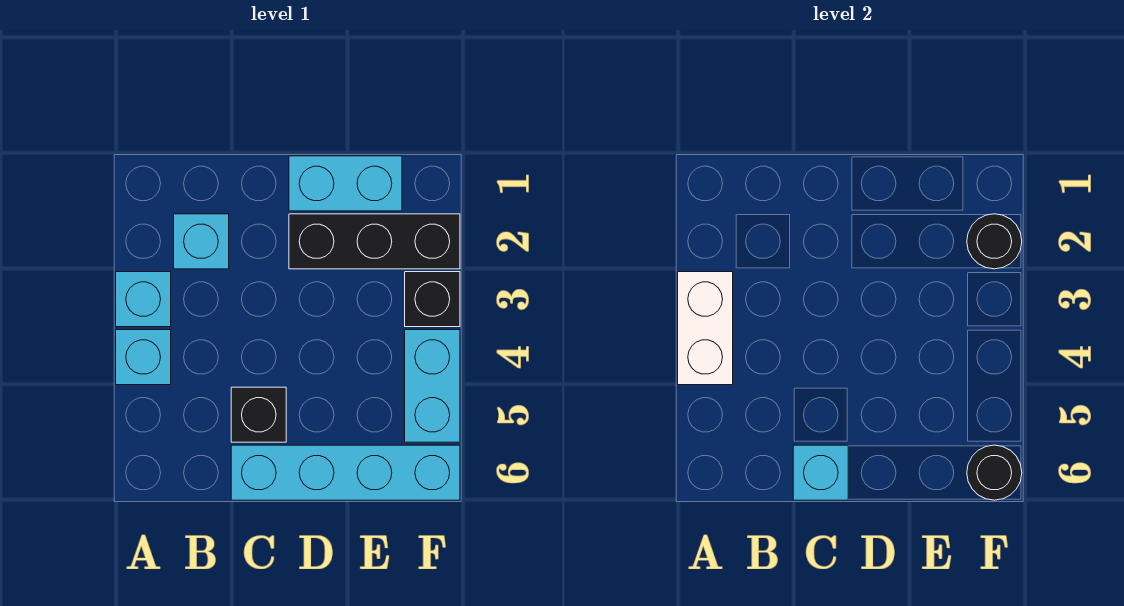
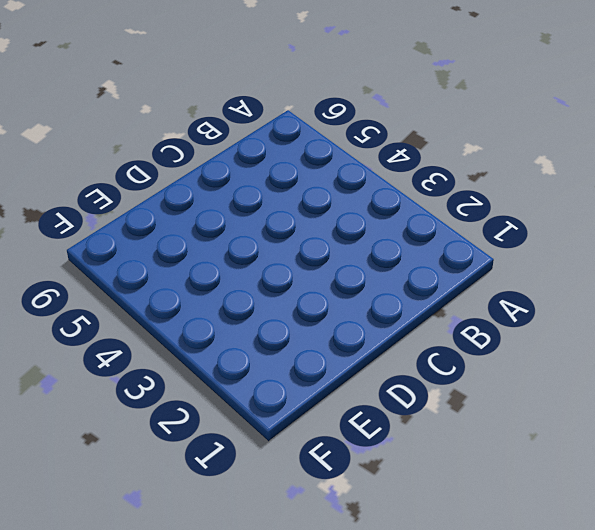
none -> cyan brick A3 level 1
none -> cyan brick A4 level 1
none -> cyan brick B2 level 1

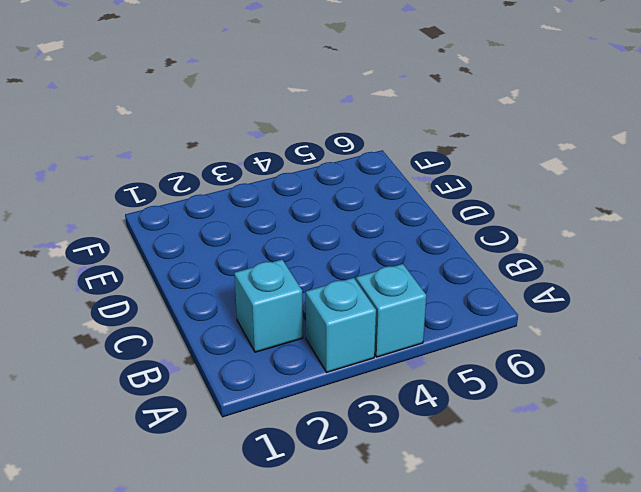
none -> black brick C5 level 1
none -> cyan brick C6:F6 level 1
none -> cyan brick D1:E1 level 1

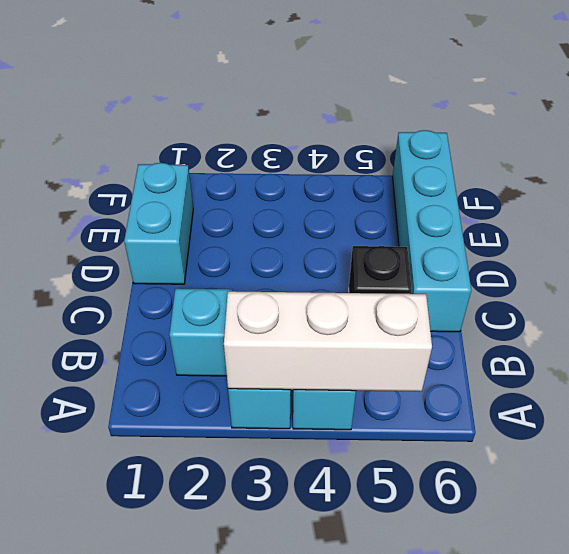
white brick A3:A5 level 2 -> white brick A3:A4 level 2
none -> black brick D2:F2 level 1
none -> black brick F3 level 1
none -> cyan brick F4:F5 level 1

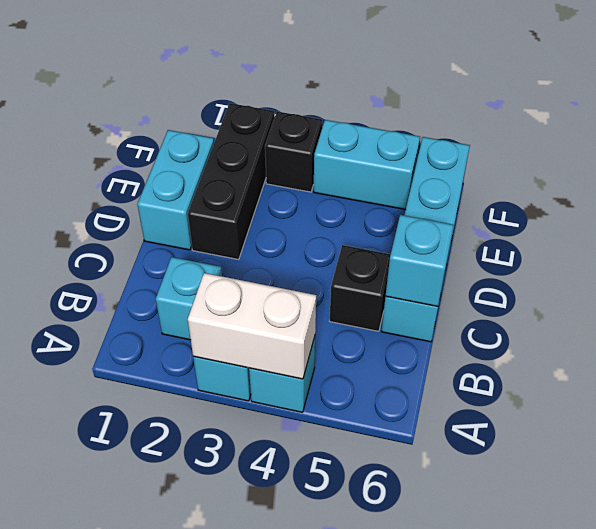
none -> black round brick F2 level 2
none -> black round brick F6 level 2

